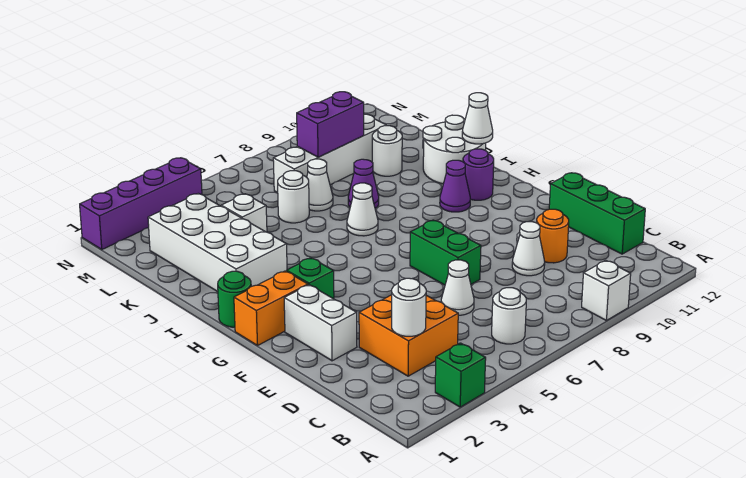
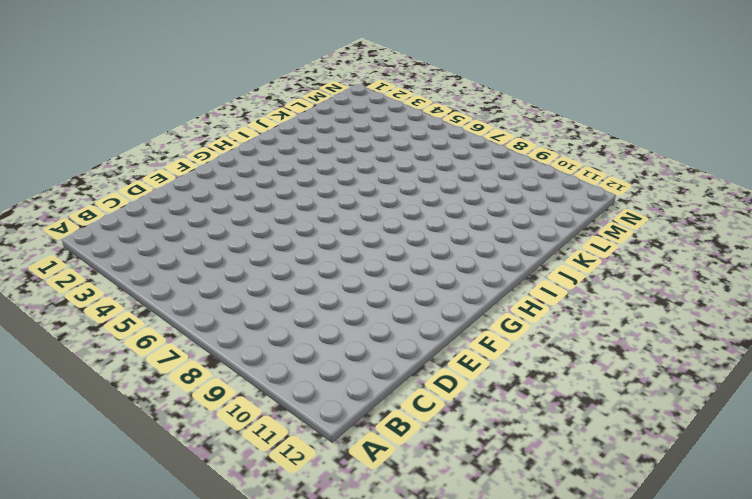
none -> green brick A3 level 1
none -> white brick A9 level 1
none -> white round brick B6 level 1

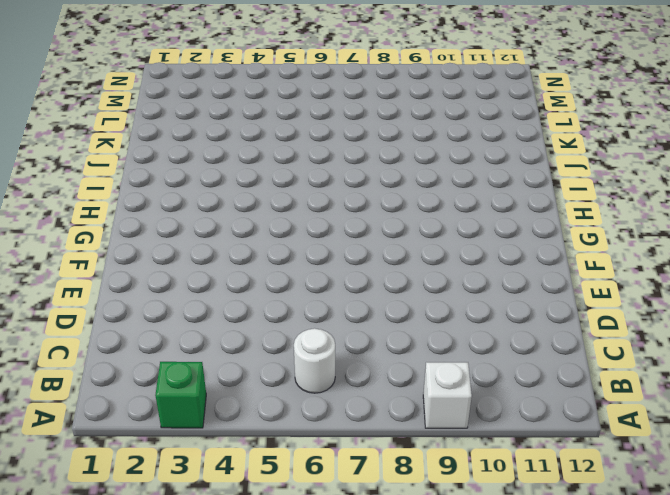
none -> orange brick C3:D4 level 1
none -> green brick C12:E12 level 1
none -> white cone D6 level 1

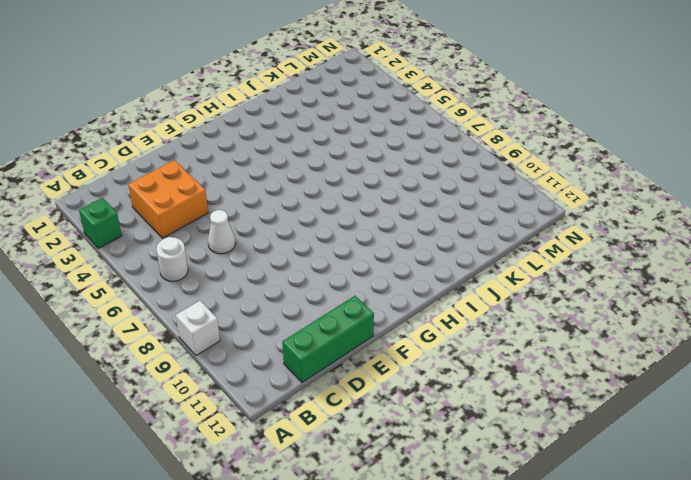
none -> white cone D9 level 1
none -> orange round brick D10 level 1
none -> white brick E2:F2 level 1

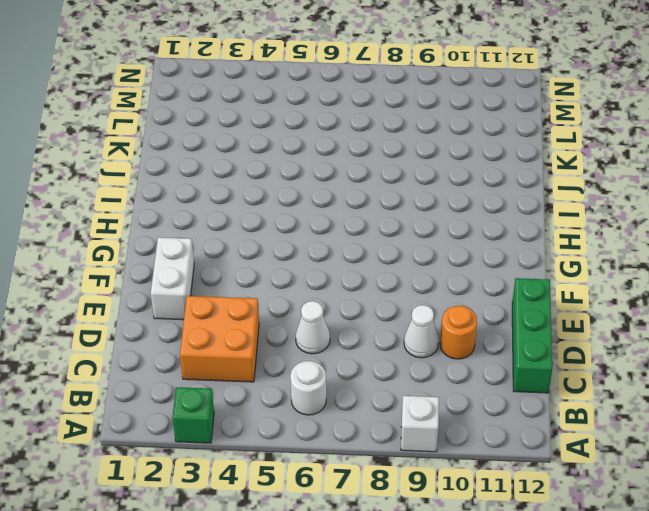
none -> green brick E7:F7 level 1
none -> orange brick G1:G2 level 1
none -> green brick G3 level 1

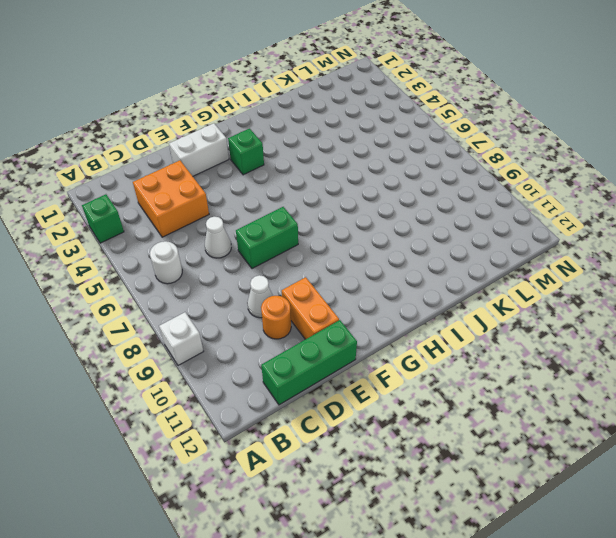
orange brick E10:E11 level 1 -> orange brick G1:G2 level 1
none -> green round brick H1 level 1
none -> purple cone H10 level 1
none -> purple round brick H11 level 1

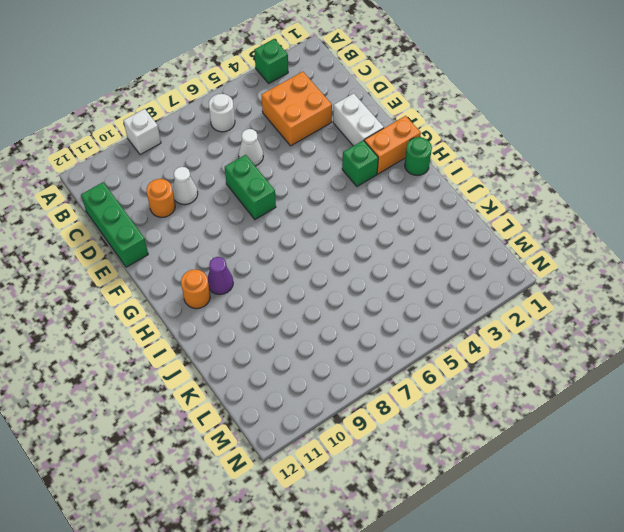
orange round brick H11 level 1 -> purple round brick H11 level 1
none -> white brick I2:L3 level 1
none -> white cone I7 level 1
none -> white round brick I11:J12 level 1

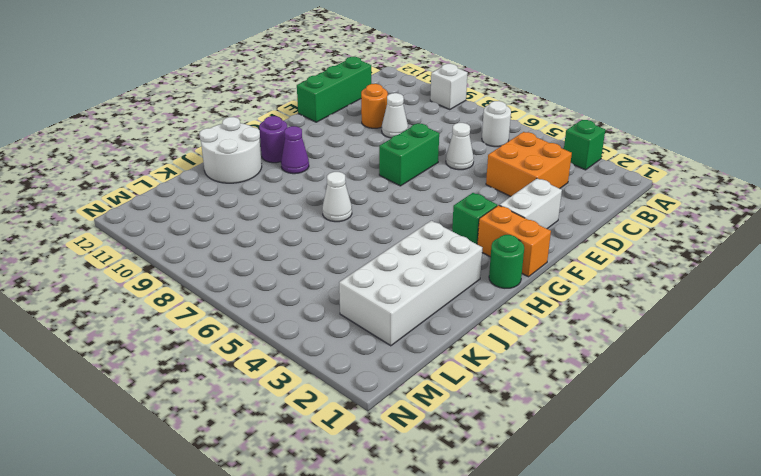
none -> purple cone J8 level 1
none -> white brick K4 level 1
none -> white round brick K6 level 1

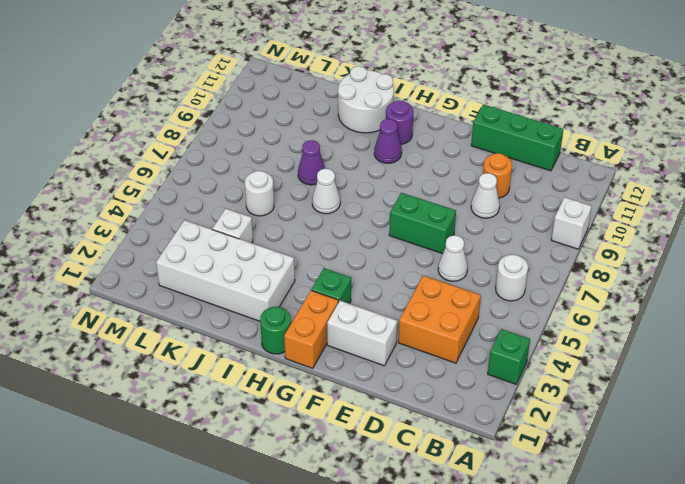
none -> white cone K7 level 1
none -> white round brick K10 level 1
none -> white brick L7:L10 level 1

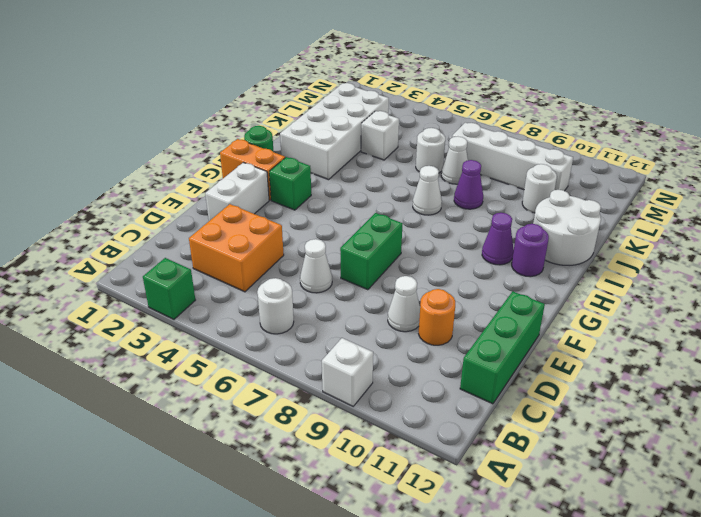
none -> purple brick N1:N4 level 1
none -> white round brick C3 level 2
none -> white cone I12 level 2

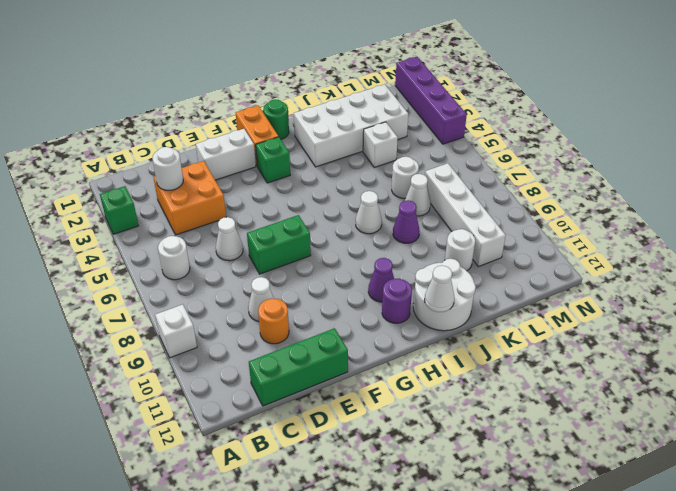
none -> purple brick L8:L9 level 2

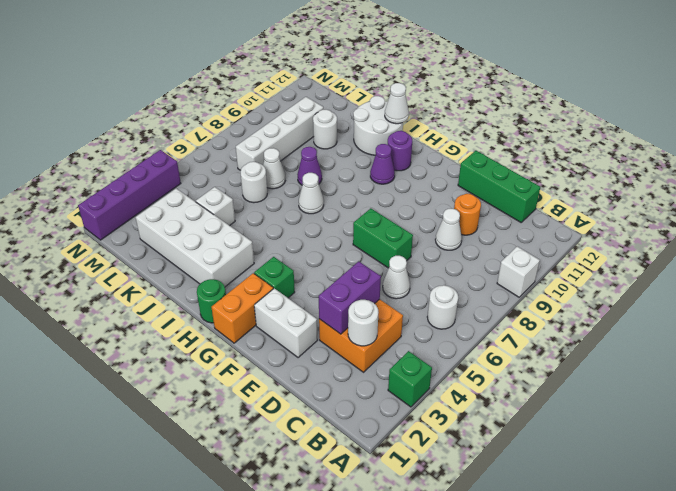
purple brick D3:D4 level 2 -> purple brick L8:L9 level 2

